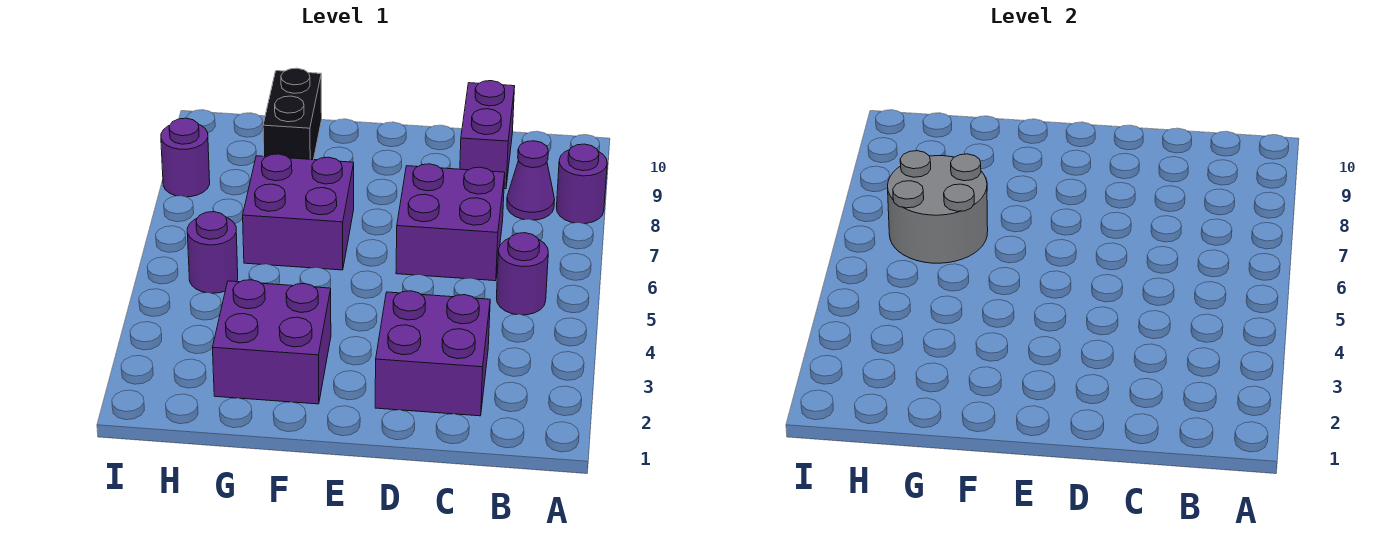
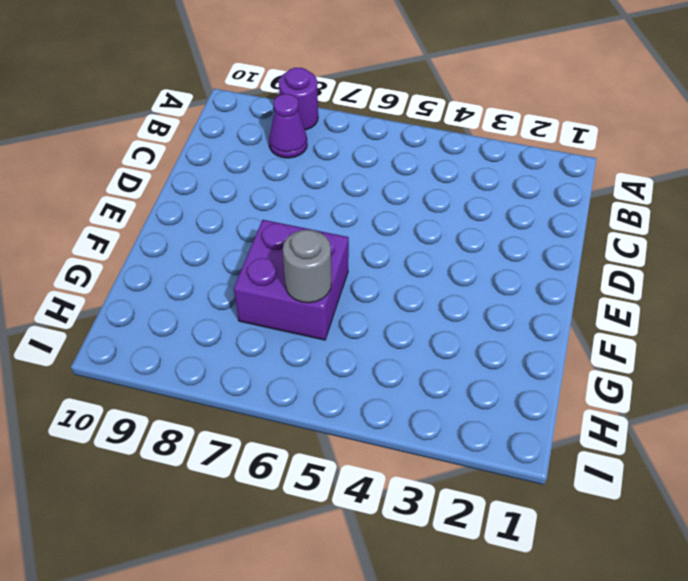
grey round brick G6 level 2 -> grey round brick G6:H7 level 2
none -> purple round brick B5 level 1
none -> purple brick C2:D3 level 1
none -> purple brick C6:D7 level 1

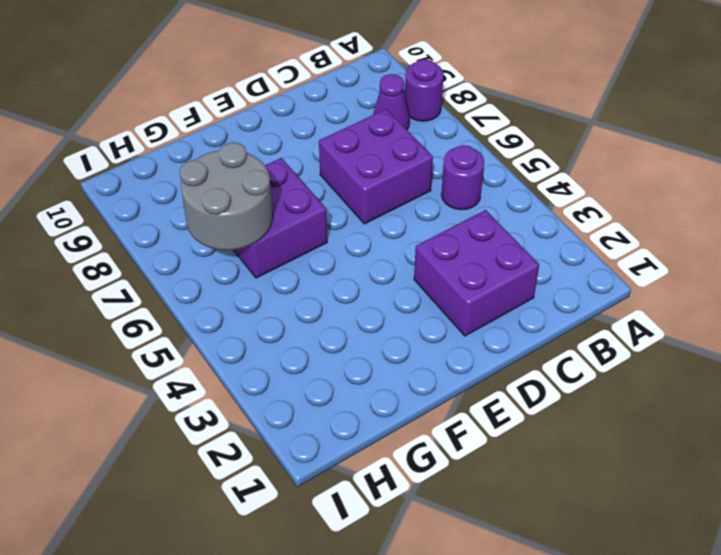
none -> purple brick C9:C10 level 1
none -> purple brick F2:G3 level 1
none -> black brick G9:G10 level 1

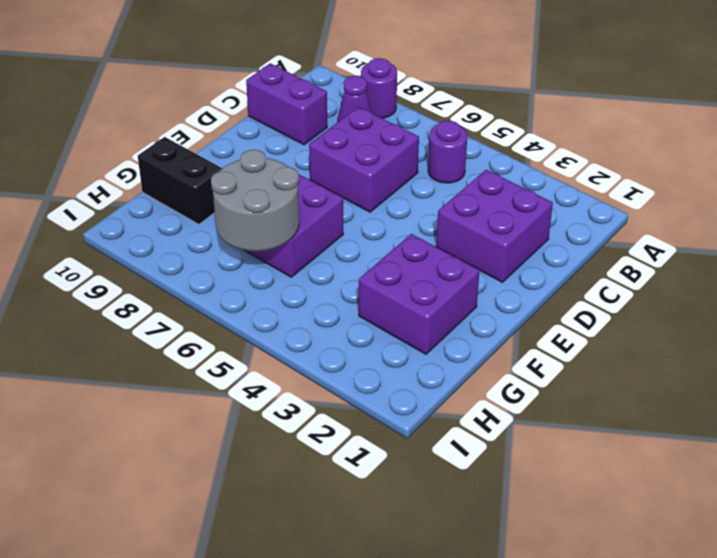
none -> purple round brick H5 level 1
none -> purple round brick I8 level 1

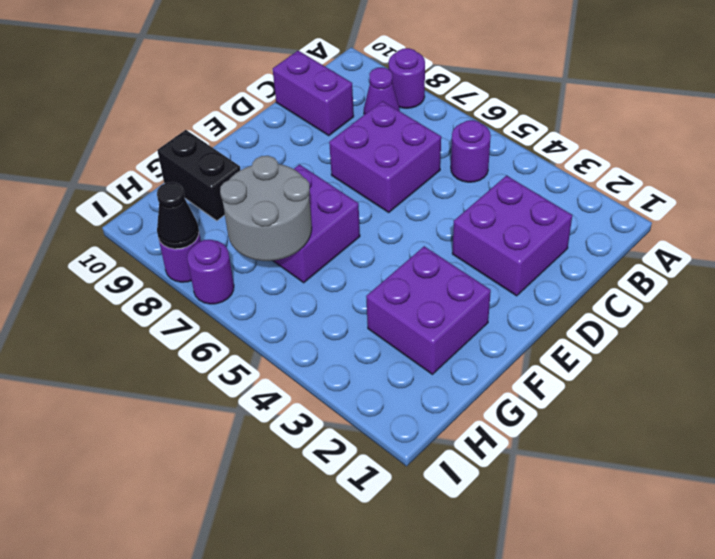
purple round brick I7 level 1 -> purple round brick H5 level 1
black cone I8 level 2 -> none

